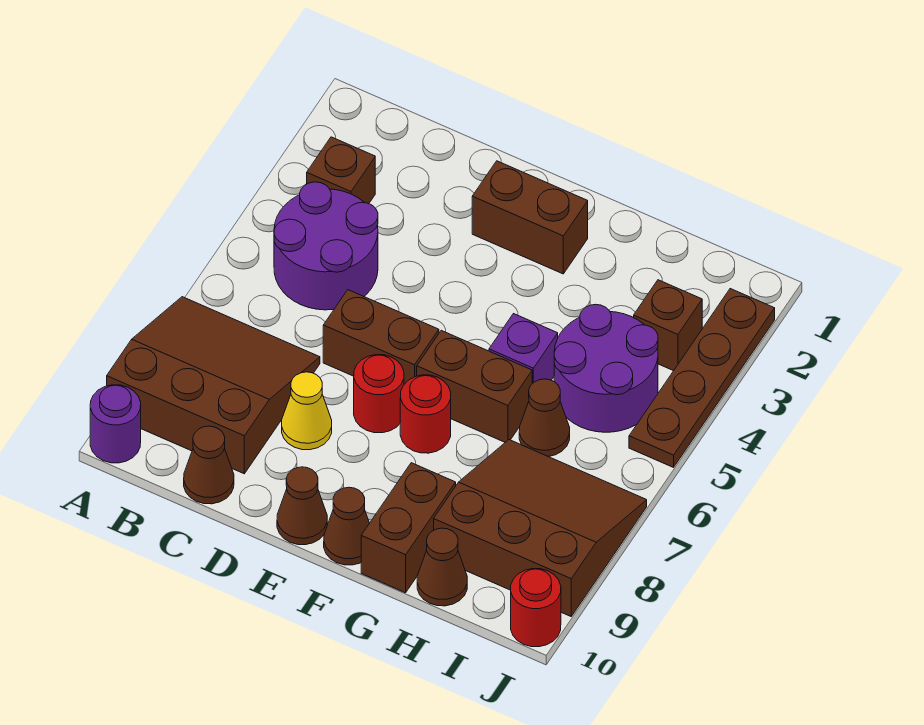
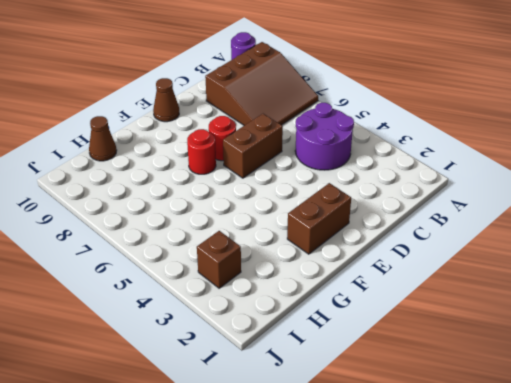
none -> brown brick B3 level 1
none -> brown cone C10 level 1
none -> yellow cone D8 level 1

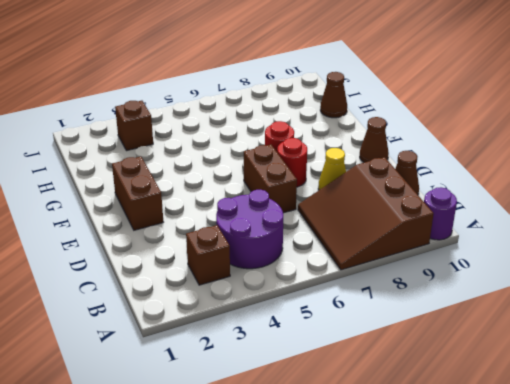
none -> brown brick F6:G6 level 1
none -> brown cone F10 level 1
none -> purple brick G5 level 1

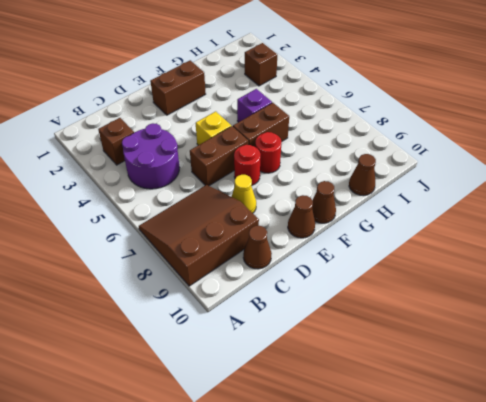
yellow brick E5 level 1 -> none
none -> purple round brick A10 level 1
none -> brown brick G9:G10 level 1
none -> purple round brick H4:I5 level 1

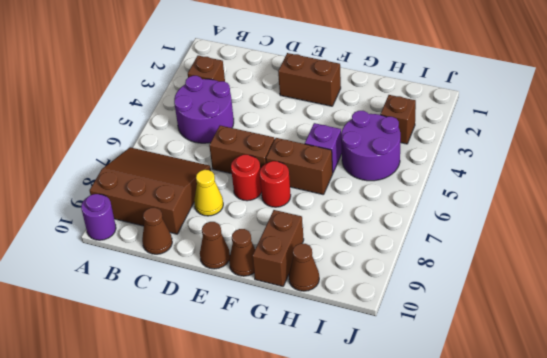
none -> brown cone H6 level 1
none -> brown slope H7:J9 level 1 top 9
none -> brown plate J2:J5 level 1

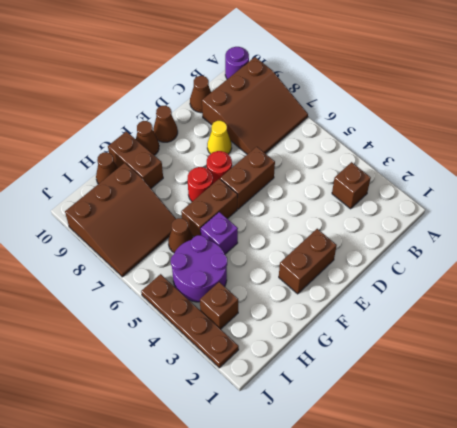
none -> purple round brick B4:C5 level 1
none -> red round brick J10 level 1

